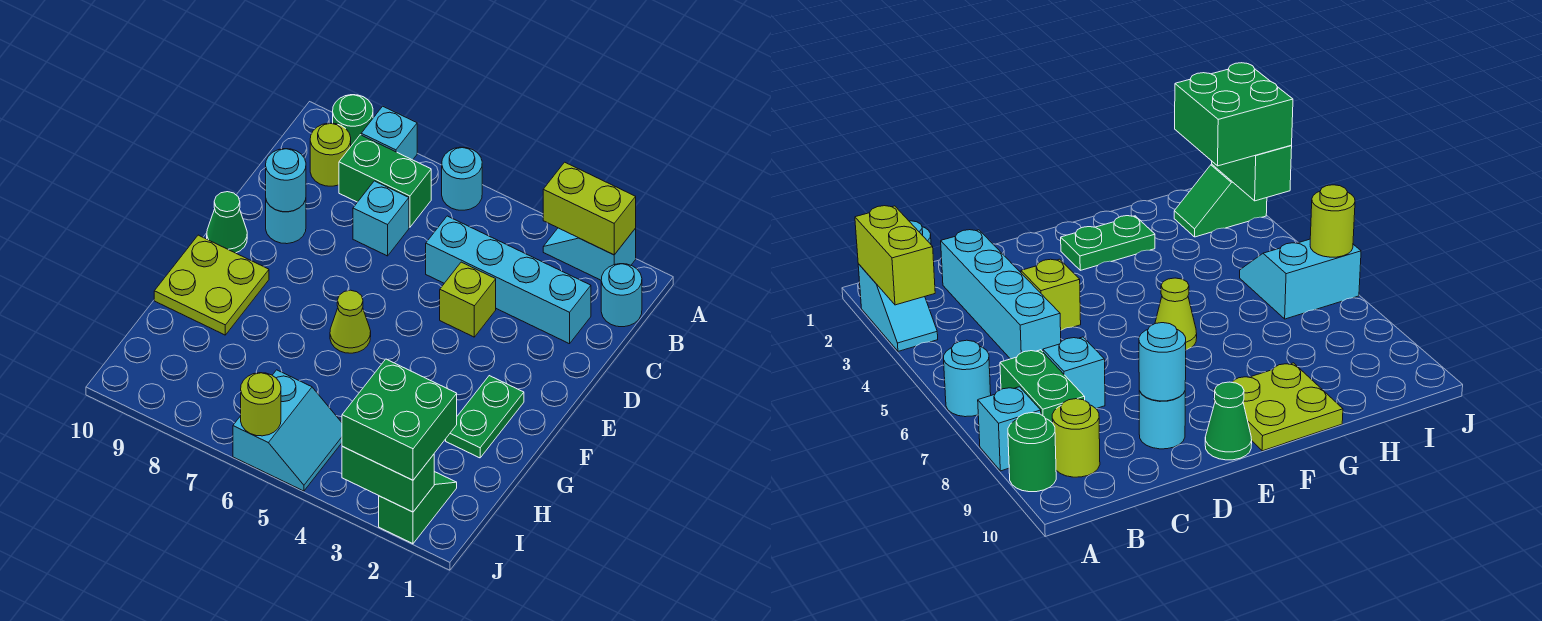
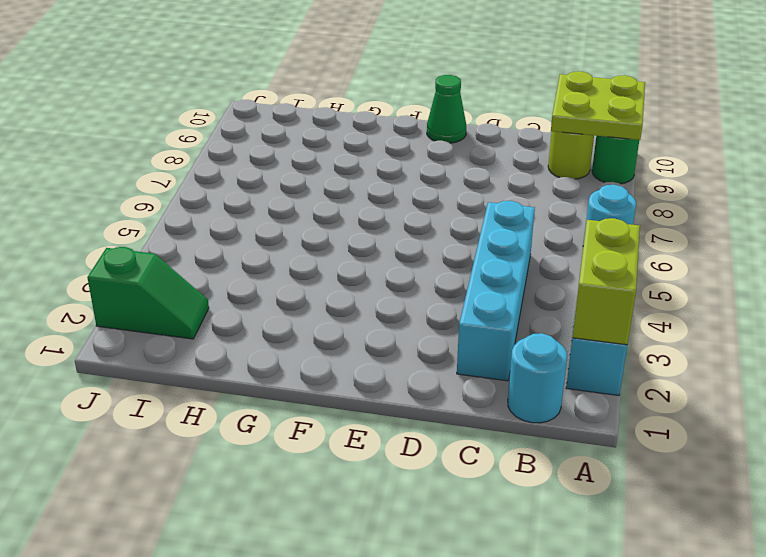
lime plate A9:B10 level 2 -> lime plate F9:G10 level 1
none -> cyan brick A8 level 1
none -> green brick B7:B8 level 1
none -> cyan brick C7 level 1

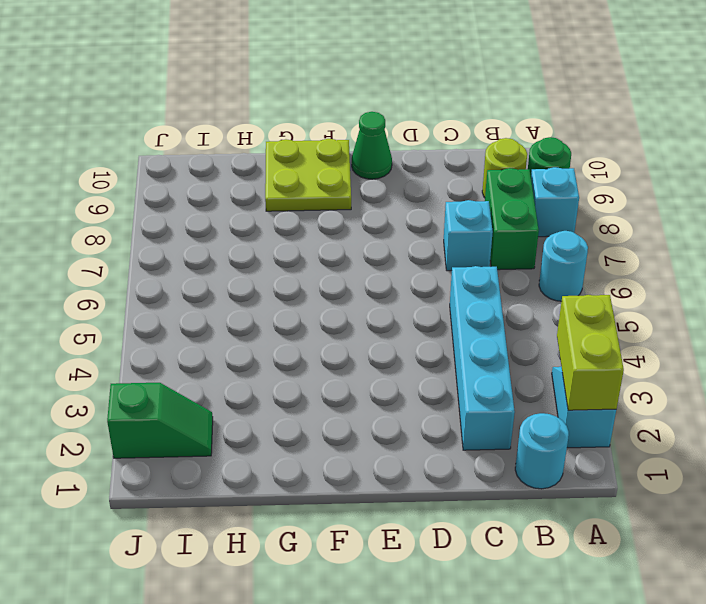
none -> lime brick D4 level 1
none -> cyan round brick D9 level 1
none -> green plate F2:G2 level 1

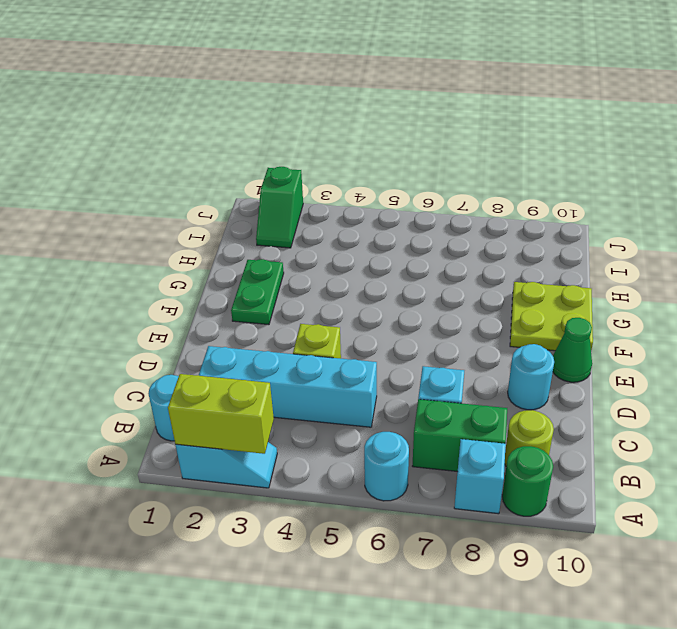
none -> lime cone F6 level 1
none -> cyan slope I5:J6 level 1 top 6
none -> cyan round brick D9 level 2

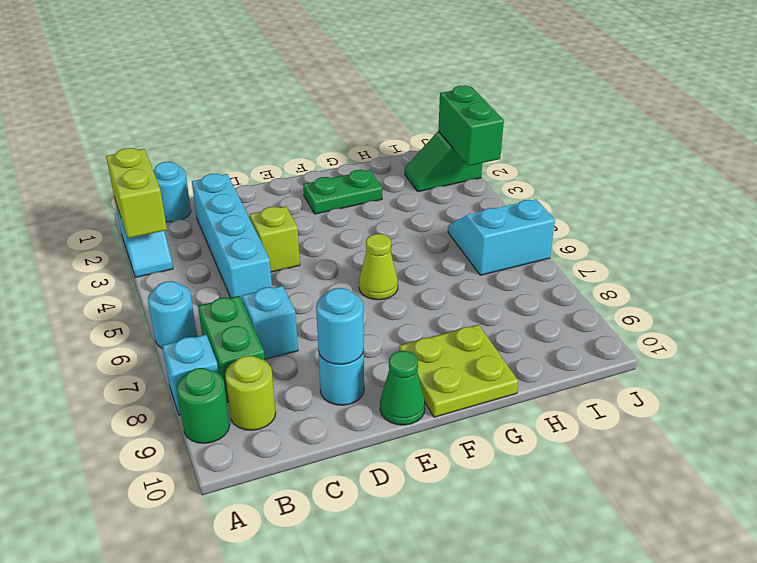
none -> lime round brick J6 level 2
none -> green brick I2:J3 level 3

